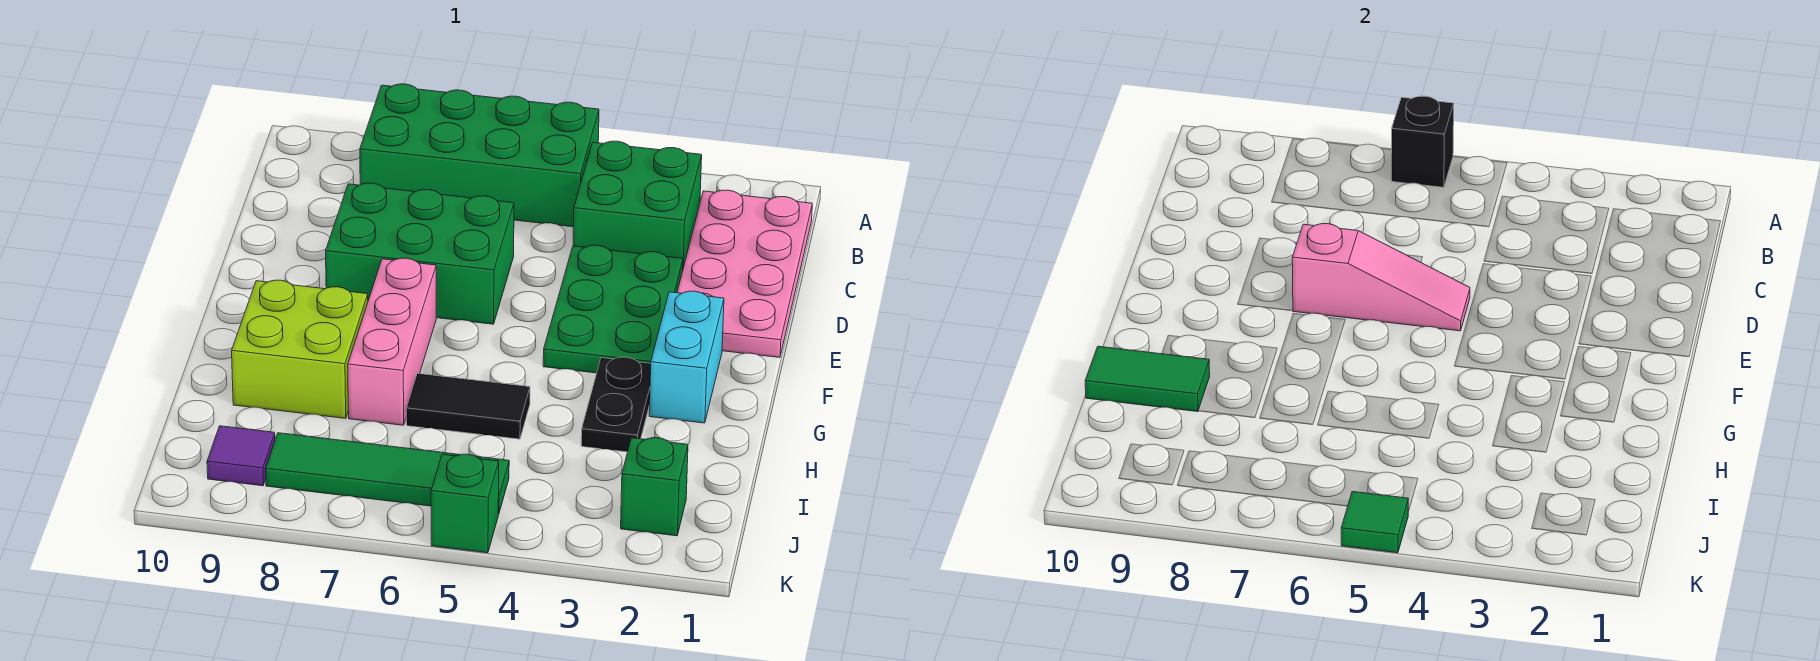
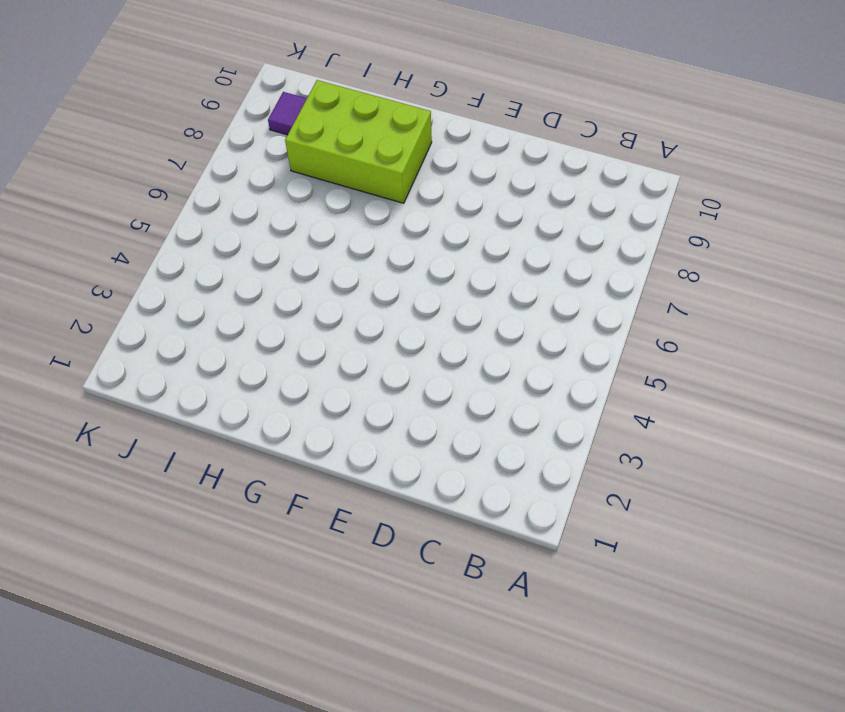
lime brick G8:I9 level 1 -> lime brick G8:H9 level 1
none -> green brick A5:B8 level 1
none -> pink plate B1:E2 level 1
none -> green brick B3:C4 level 1

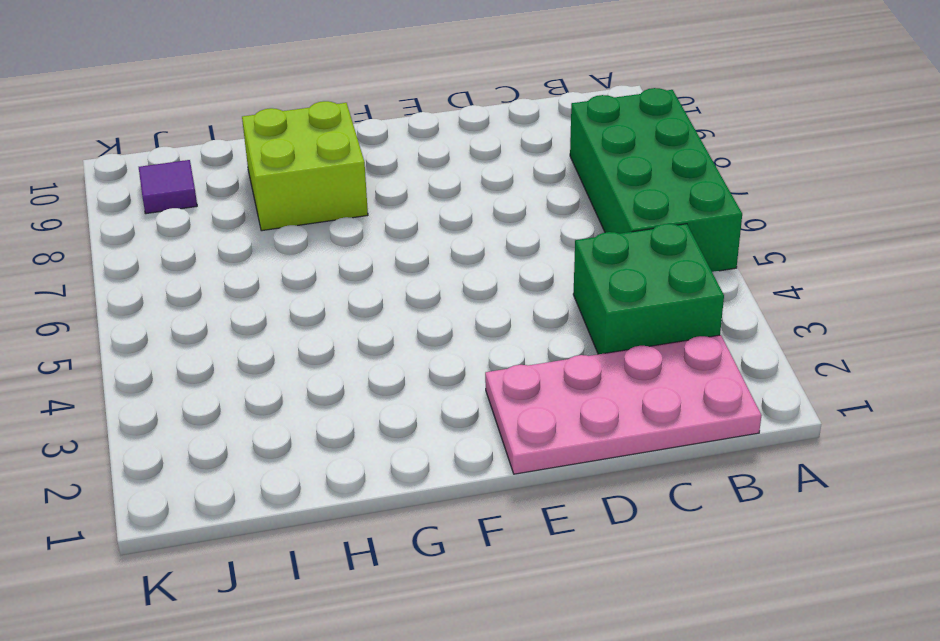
none -> green plate D3:F4 level 1
none -> green brick D6:E8 level 1
none -> cyan brick F2:G2 level 1

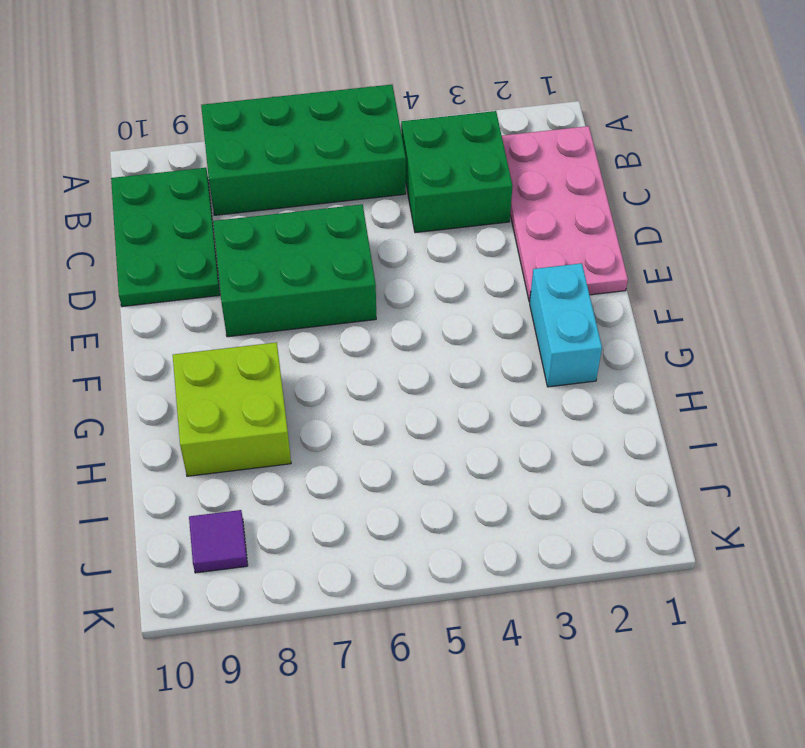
green plate B9:D10 level 1 -> green plate D3:F4 level 1
none -> pink brick F7:H7 level 1
none -> black plate G3:H3 level 1
none -> black tile H5:H6 level 1

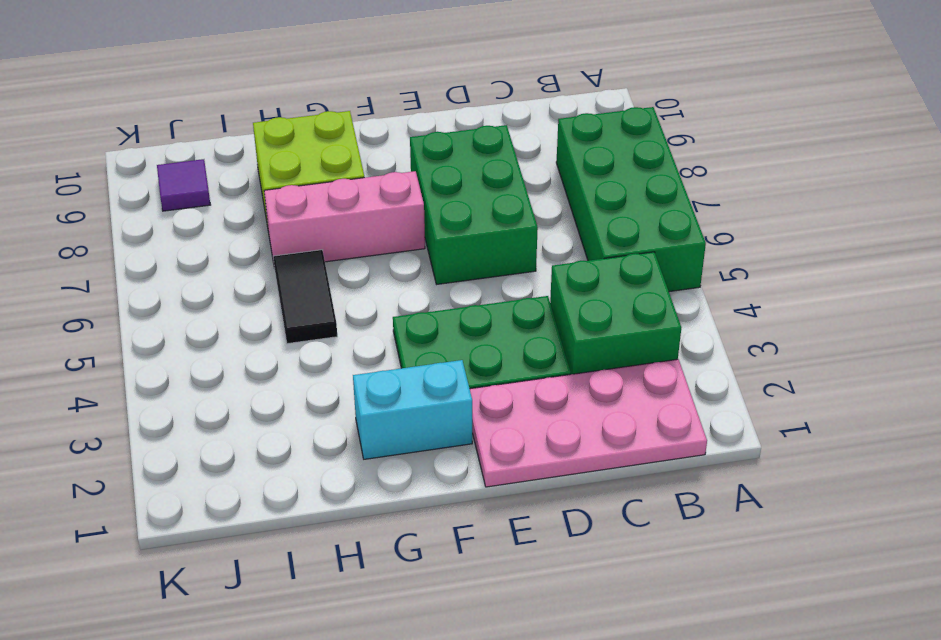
none -> black plate G3:H3 level 1
none -> green brick J2 level 1
none -> green tile J5:J8 level 1

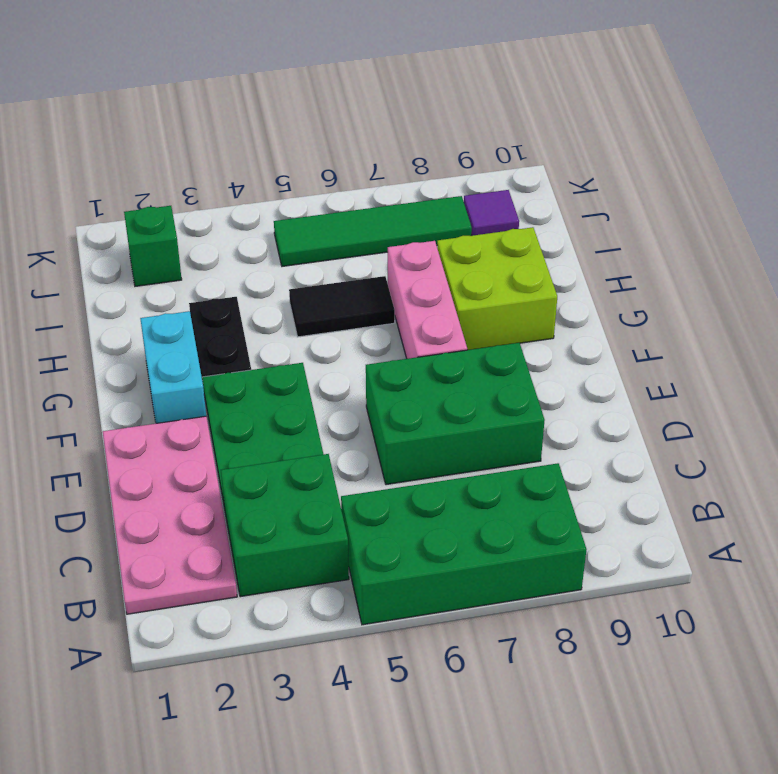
none -> green brick K5 level 1
none -> black brick A6 level 2
none -> pink slope E5:E7 level 2 top 7

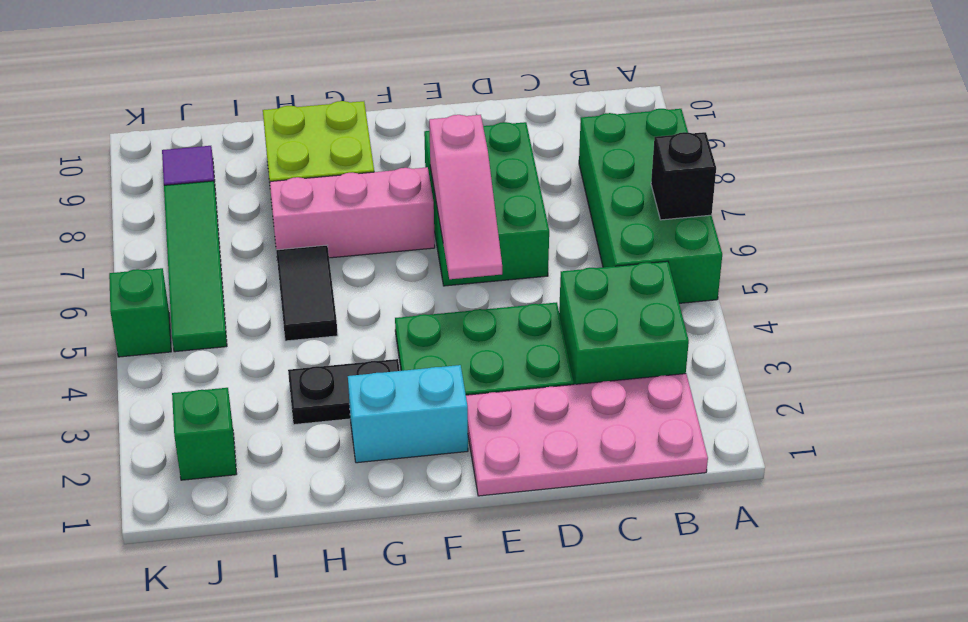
none -> green tile H9:H10 level 2
none -> green tile K5 level 2

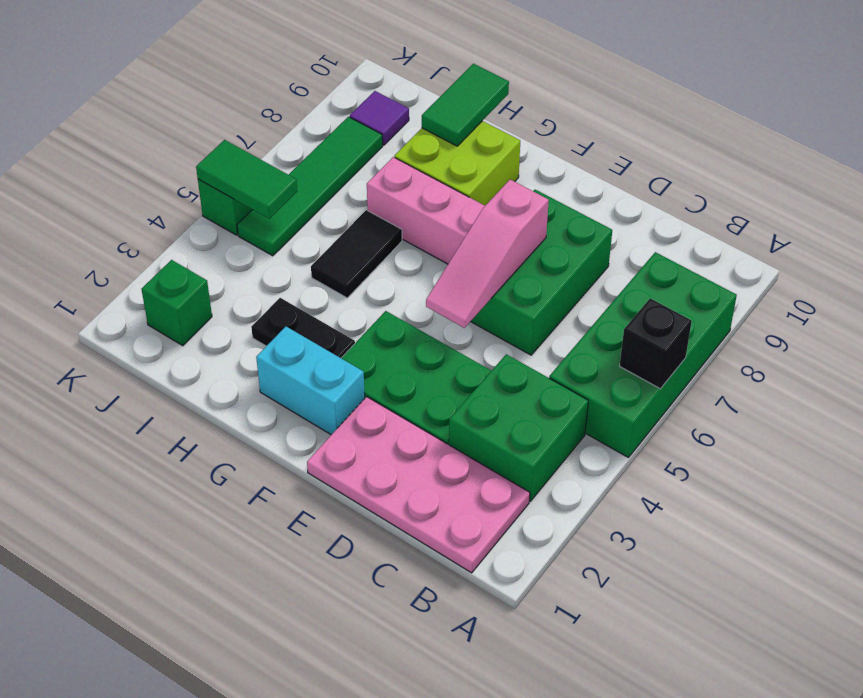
green tile J5:K5 level 2 -> green tile K5 level 2

